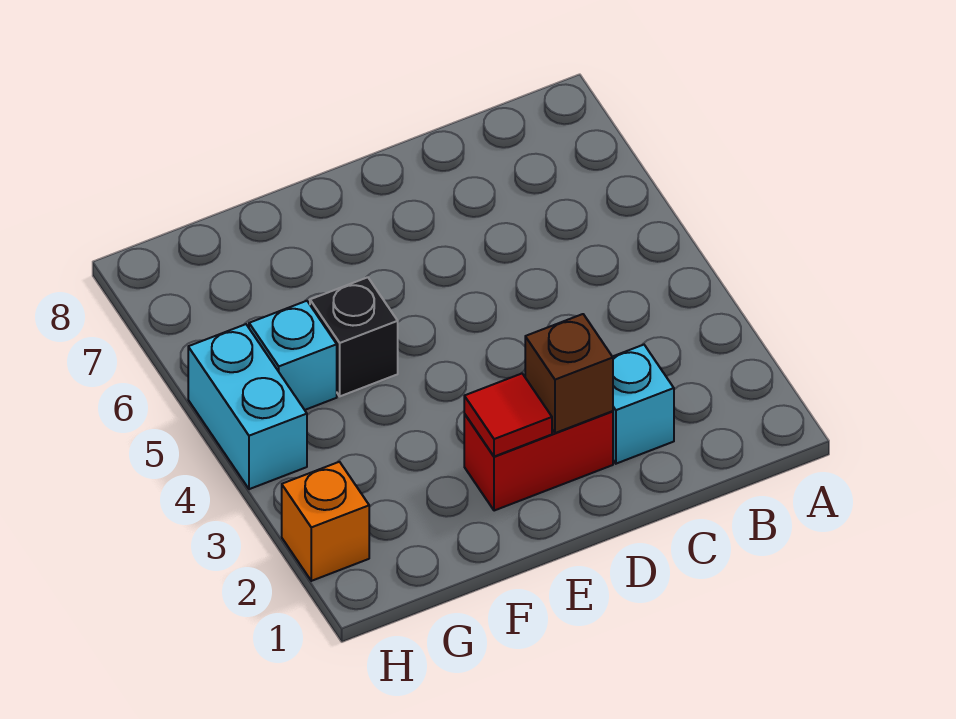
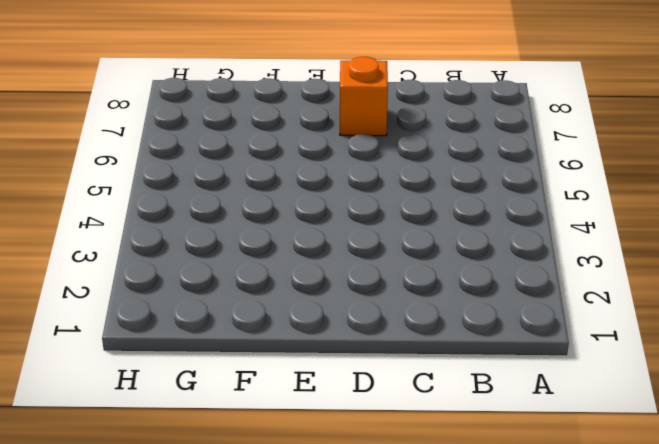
orange brick D7 level 1 -> orange brick H2 level 1
none -> cyan brick C2 level 1
none -> red brick D2:E2 level 1

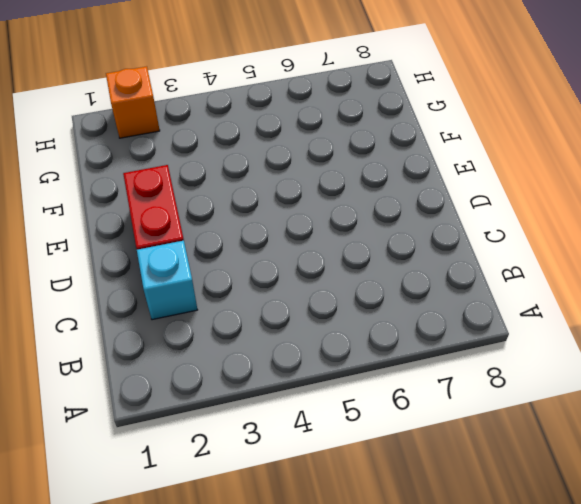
none -> black brick F5 level 1
none -> cyan brick G5 level 1

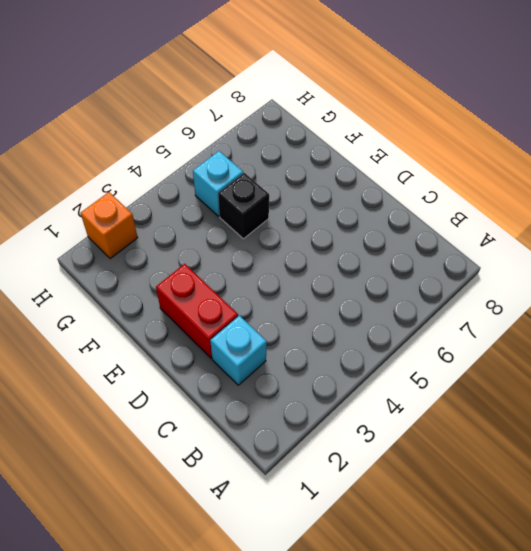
none -> cyan brick H4:H5 level 1
none -> brown brick D2 level 2

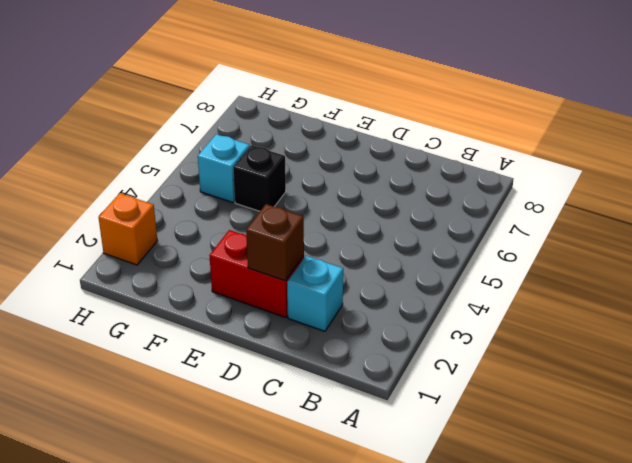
none -> cyan brick H4:H5 level 1
none -> red tile E2 level 2

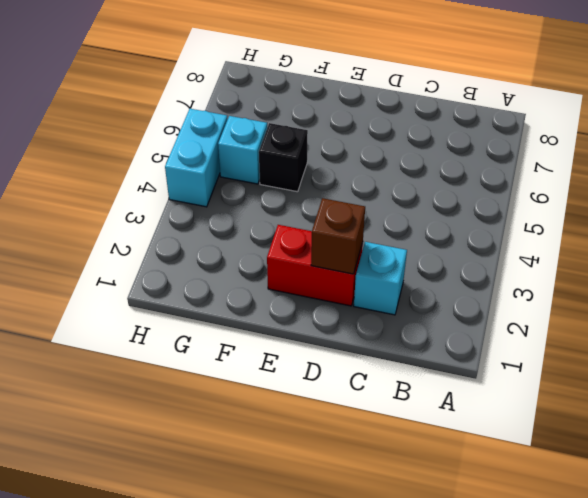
none -> orange brick H2 level 1
none -> red tile E2 level 2

